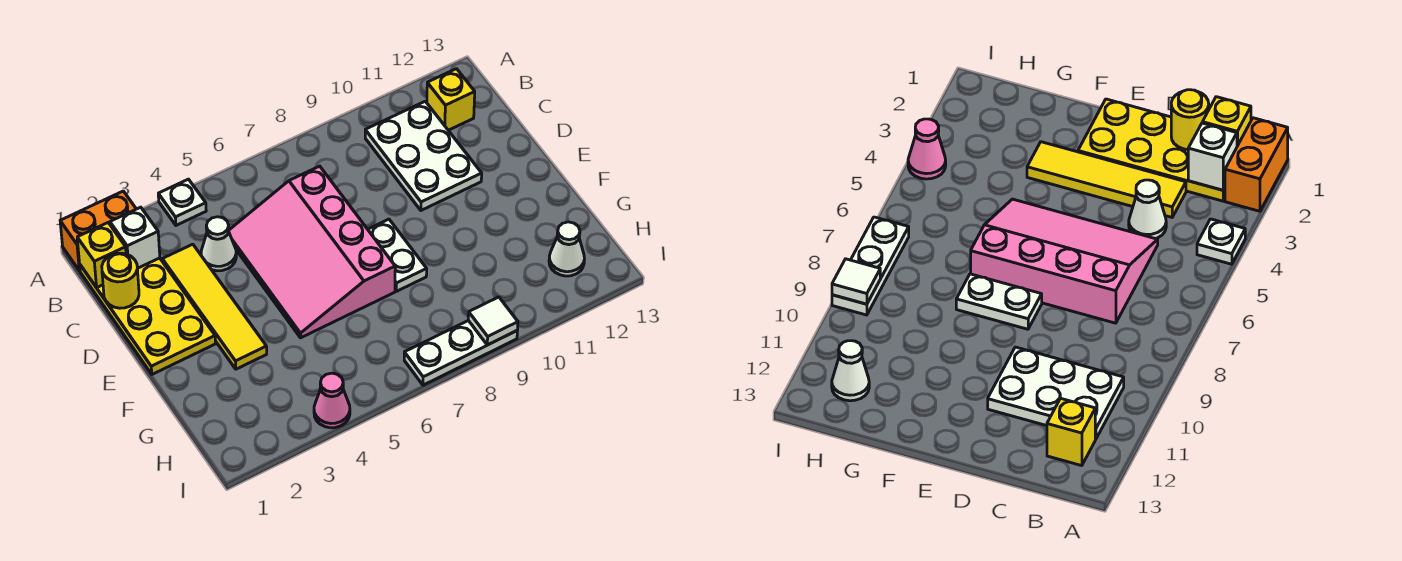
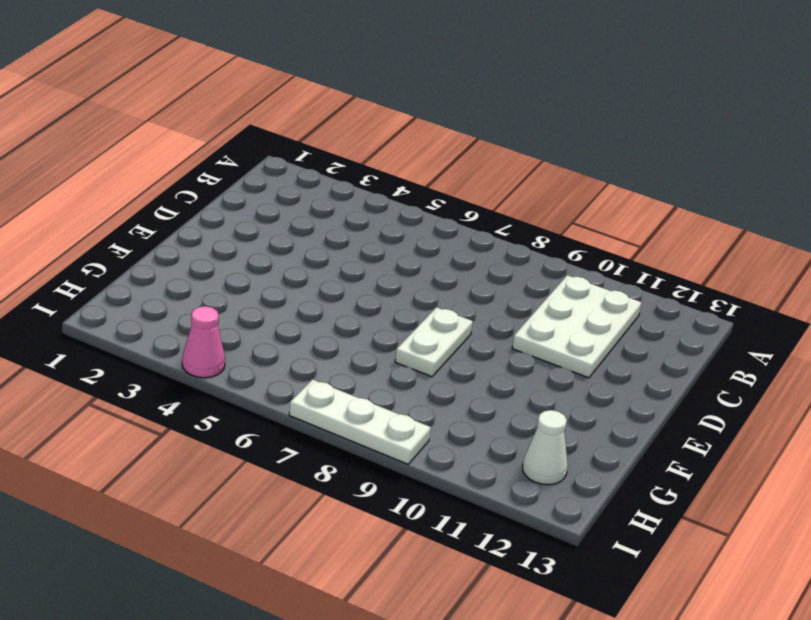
none -> orange brick A1:A2 level 1
none -> white plate A4 level 1
none -> yellow plate B1:E2 level 1

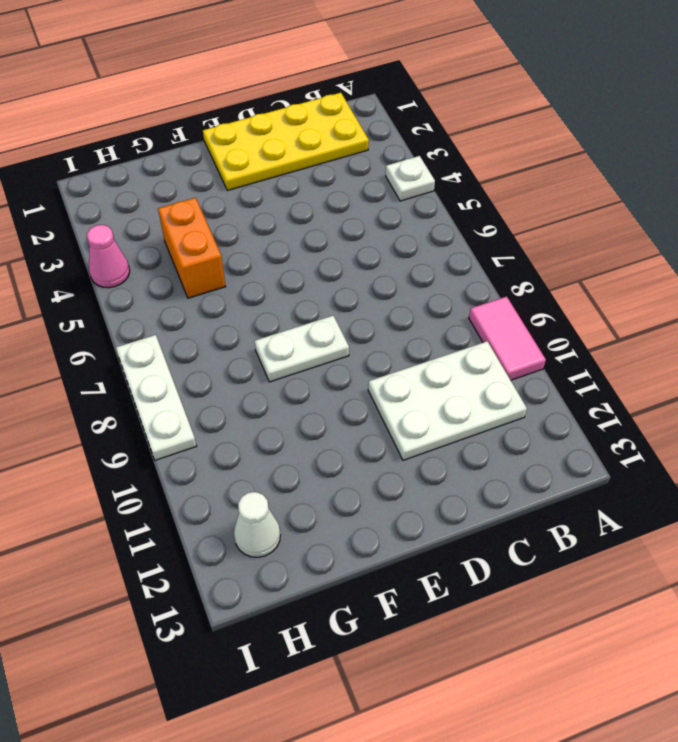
pink tile A9:A10 level 1 -> none
orange brick G4:G5 level 1 -> orange brick A1:A2 level 1
none -> yellow brick B12 level 1
none -> yellow tile C3:F3 level 1
none -> white cone C4 level 1

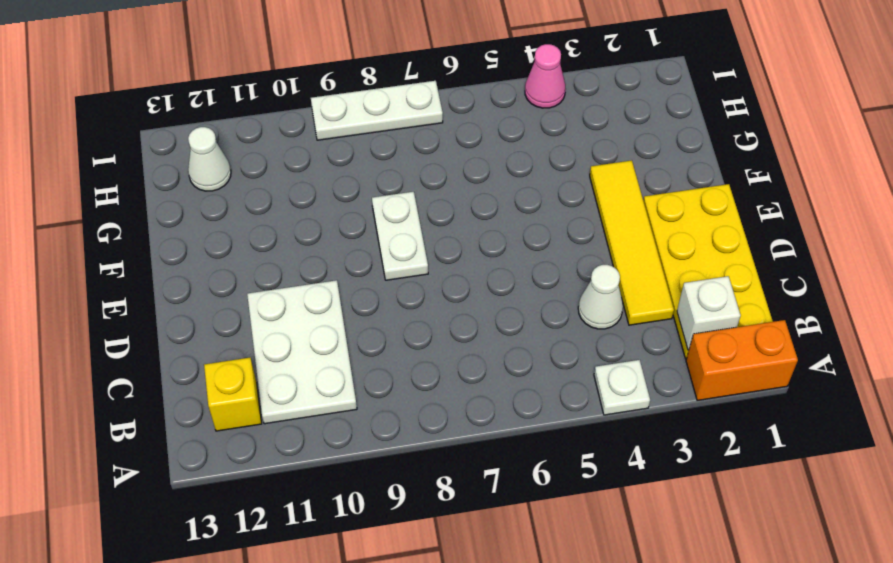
none -> pink slope C5:F7 level 1 top 7
none -> yellow brick B1 level 2
none -> yellow round brick C1 level 2

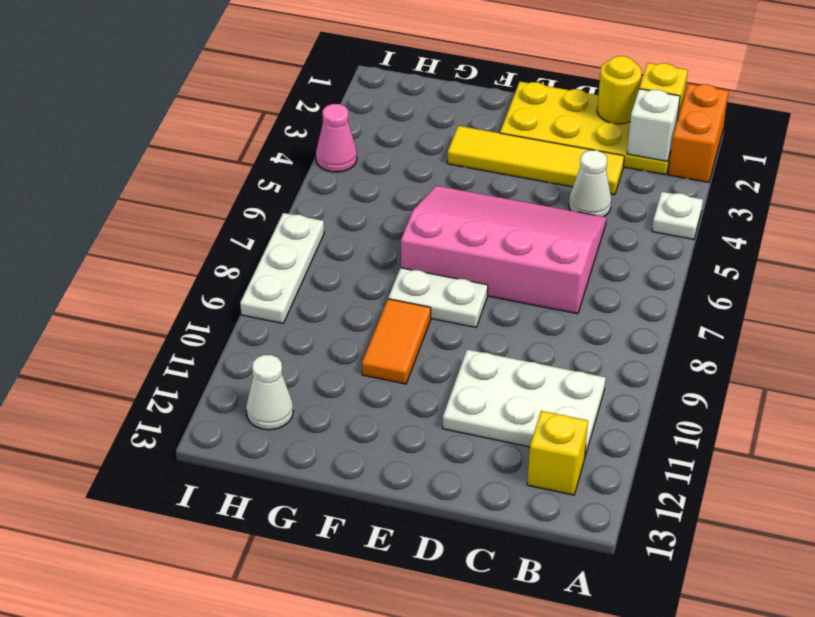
orange tile F9:F10 level 1 -> none
none -> white tile I9 level 2

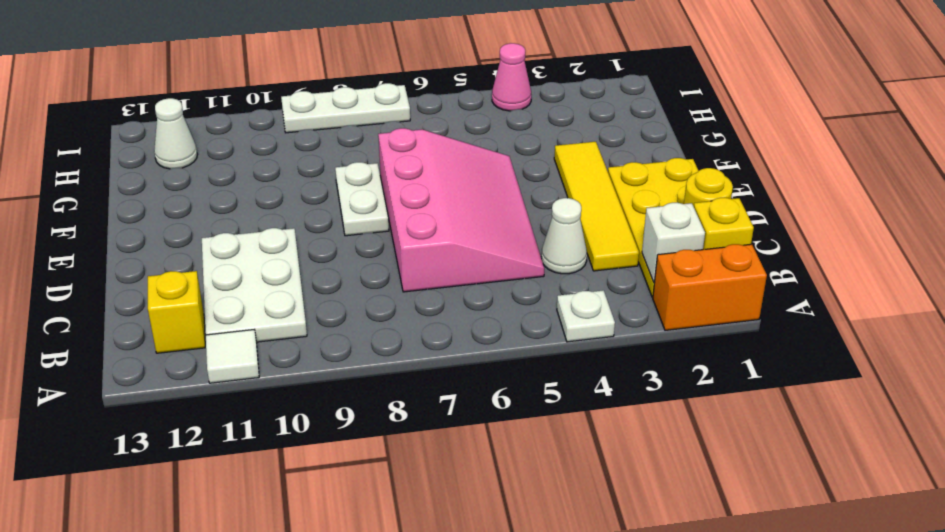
white tile A11 level 1 -> white tile I9 level 2

